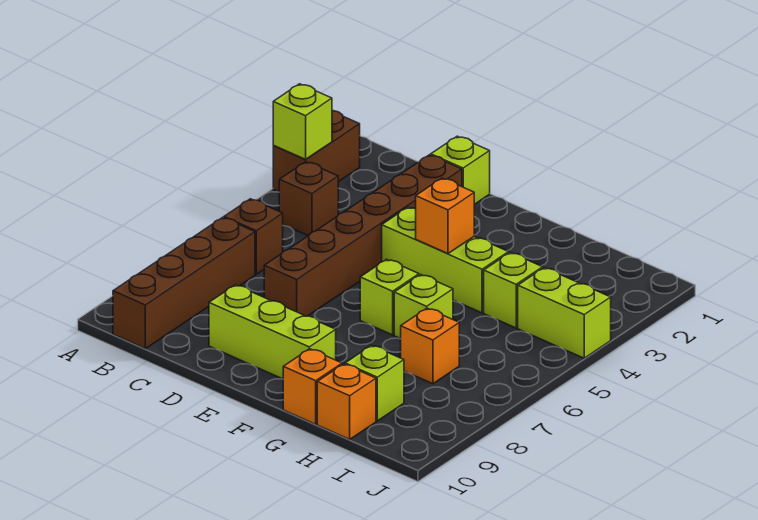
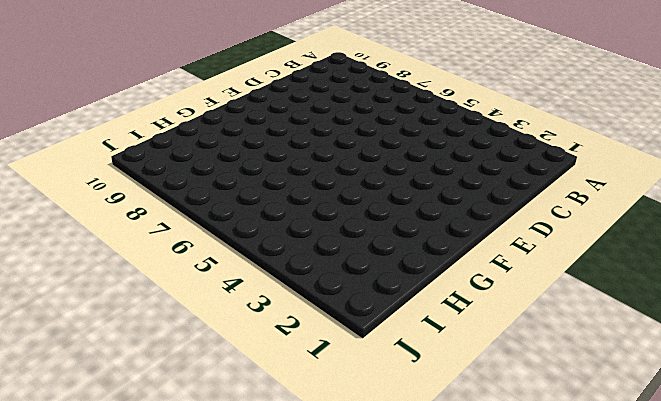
none -> brown brick A2:A3 level 1
none -> brown brick B4 level 1
none -> brown brick B6 level 1

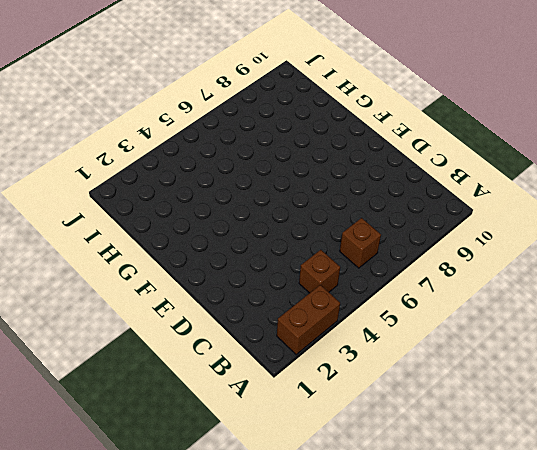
none -> brown brick B7:B10 level 1
none -> lime brick D1 level 1
none -> brown brick D2:D7 level 1

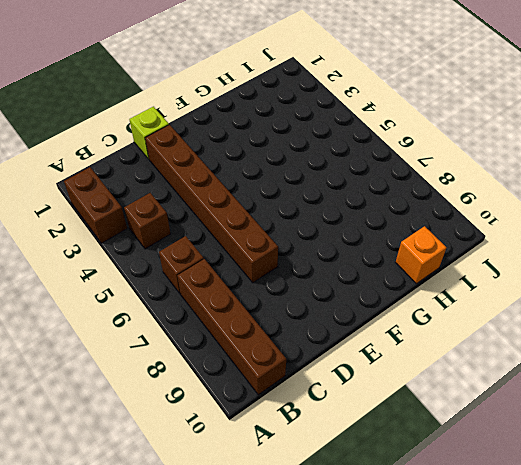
none -> lime brick D9:F9 level 1
none -> lime brick E4:G4 level 1
none -> lime brick F6 level 1

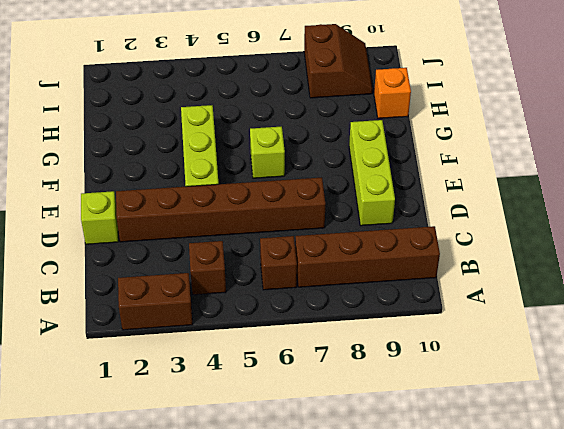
brown slope I8:J9 level 1 top 8 -> none
none -> lime brick G6 level 1
none -> orange brick G10 level 1
none -> lime brick H4 level 1

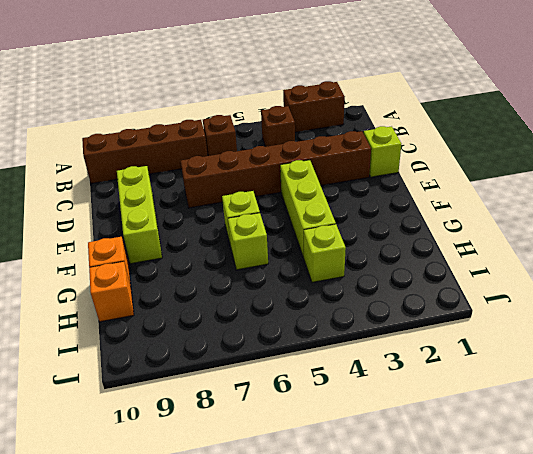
none -> orange brick H7 level 1
none -> lime brick H9 level 1
none -> lime brick I4:J4 level 1

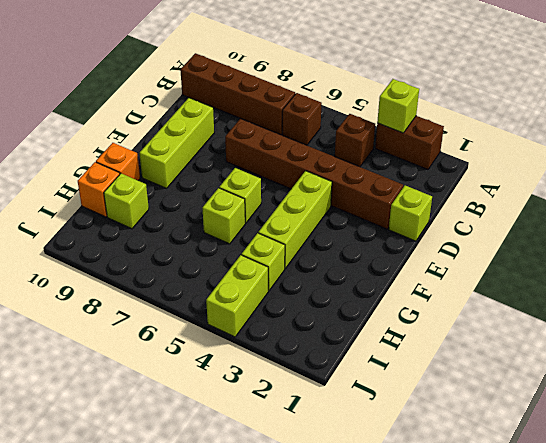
none -> orange brick H7 level 1
none -> orange brick F4 level 2

